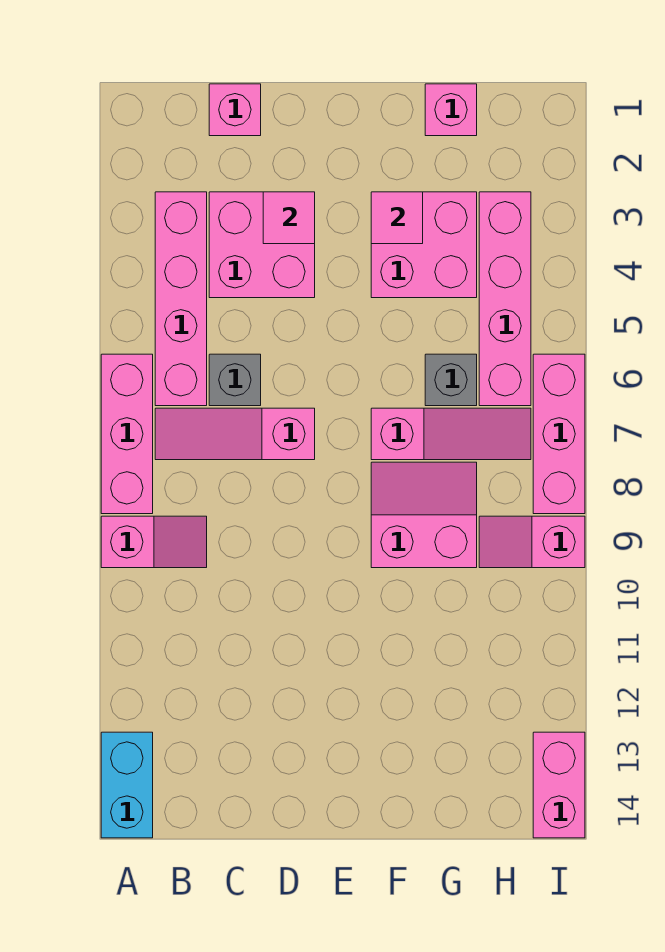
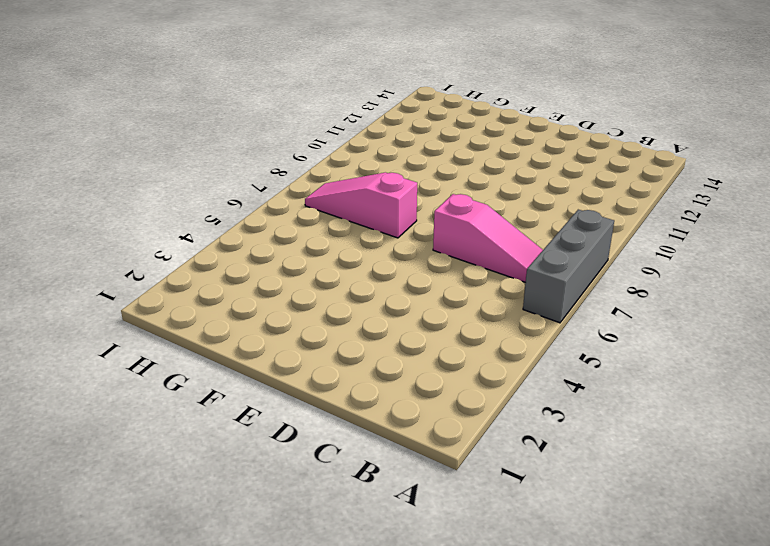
grey brick A6:A8 level 1 -> pink brick A6:A8 level 1
none -> pink slope A9:B9 level 1 top A
none -> cyan brick A13:A14 level 1
none -> pink brick B3:B6 level 1

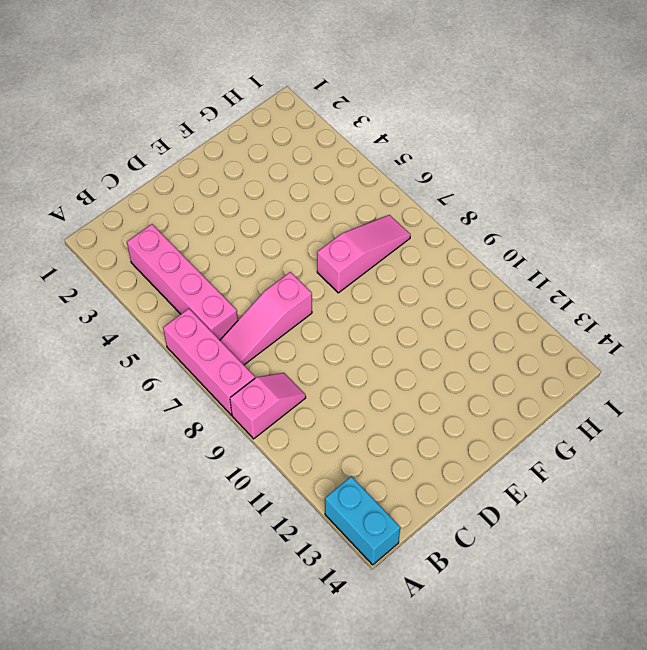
none -> pink brick C1 level 1
none -> pink brick C3:D4 level 1
none -> grey brick C6 level 1

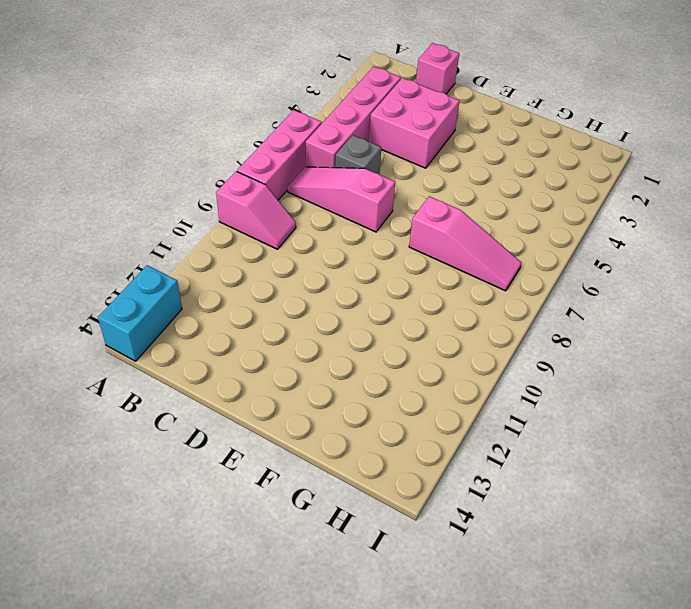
none -> pink brick F3:G4 level 1
none -> pink slope F8:G9 level 1 top 9
none -> pink brick G1 level 1

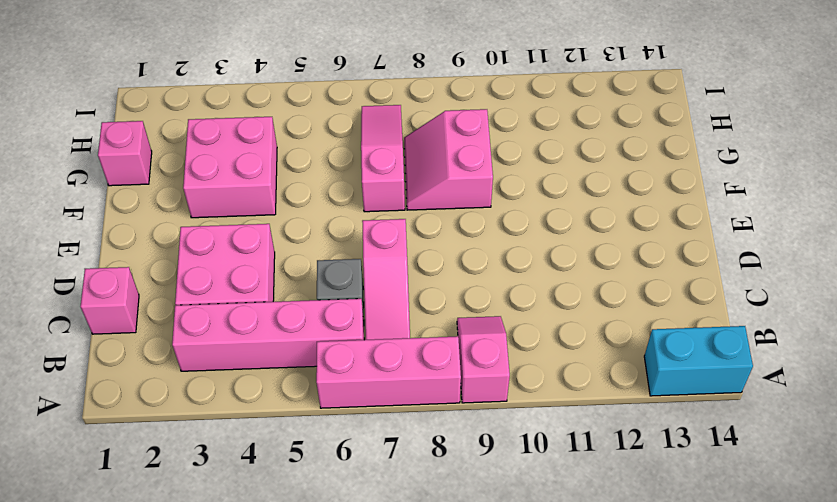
none -> grey brick G6 level 1
none -> pink brick H3:H6 level 1
none -> pink slope H9:I9 level 1 top I

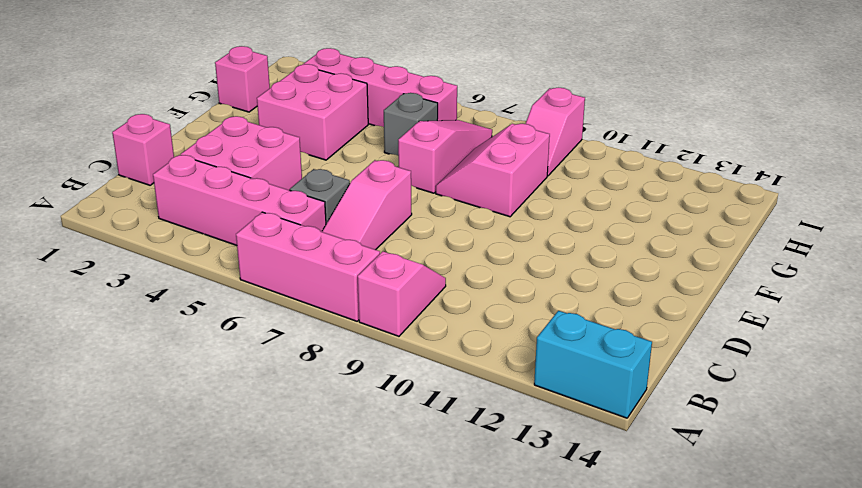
none -> pink brick I6:I8 level 1
none -> pink brick I13:I14 level 1
none -> pink tile D3 level 2

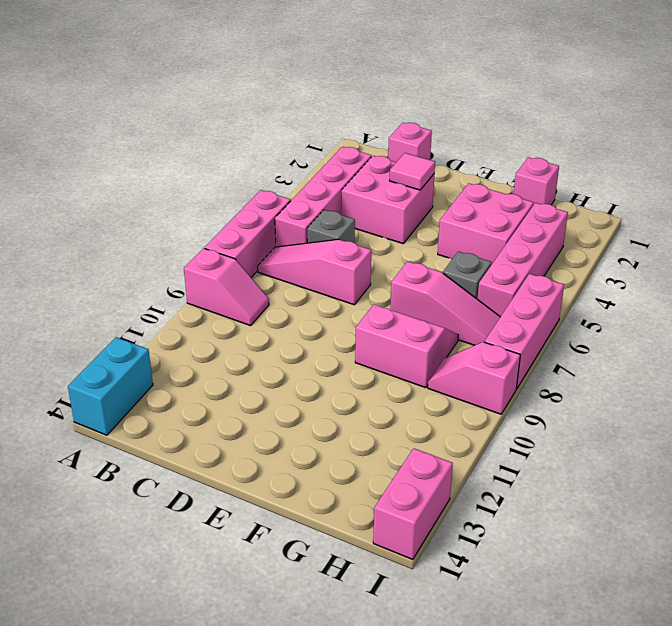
none -> pink tile F3 level 2

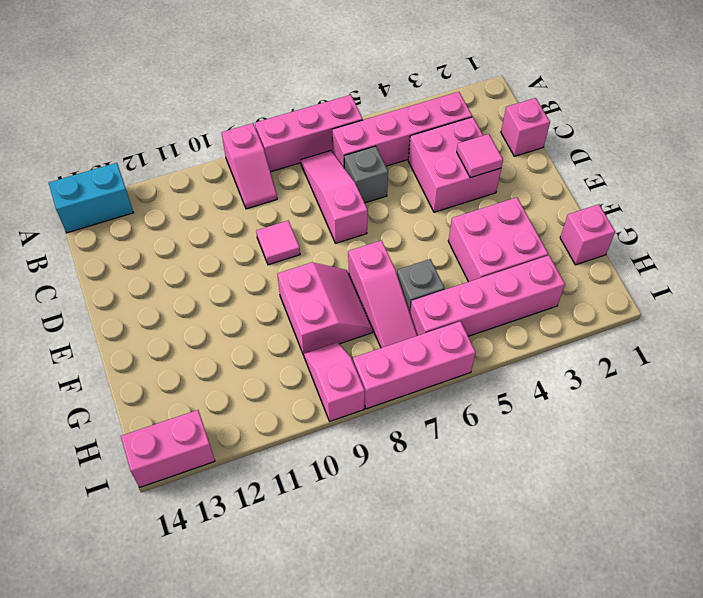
pink tile D9 level 1 -> pink tile F3 level 2

